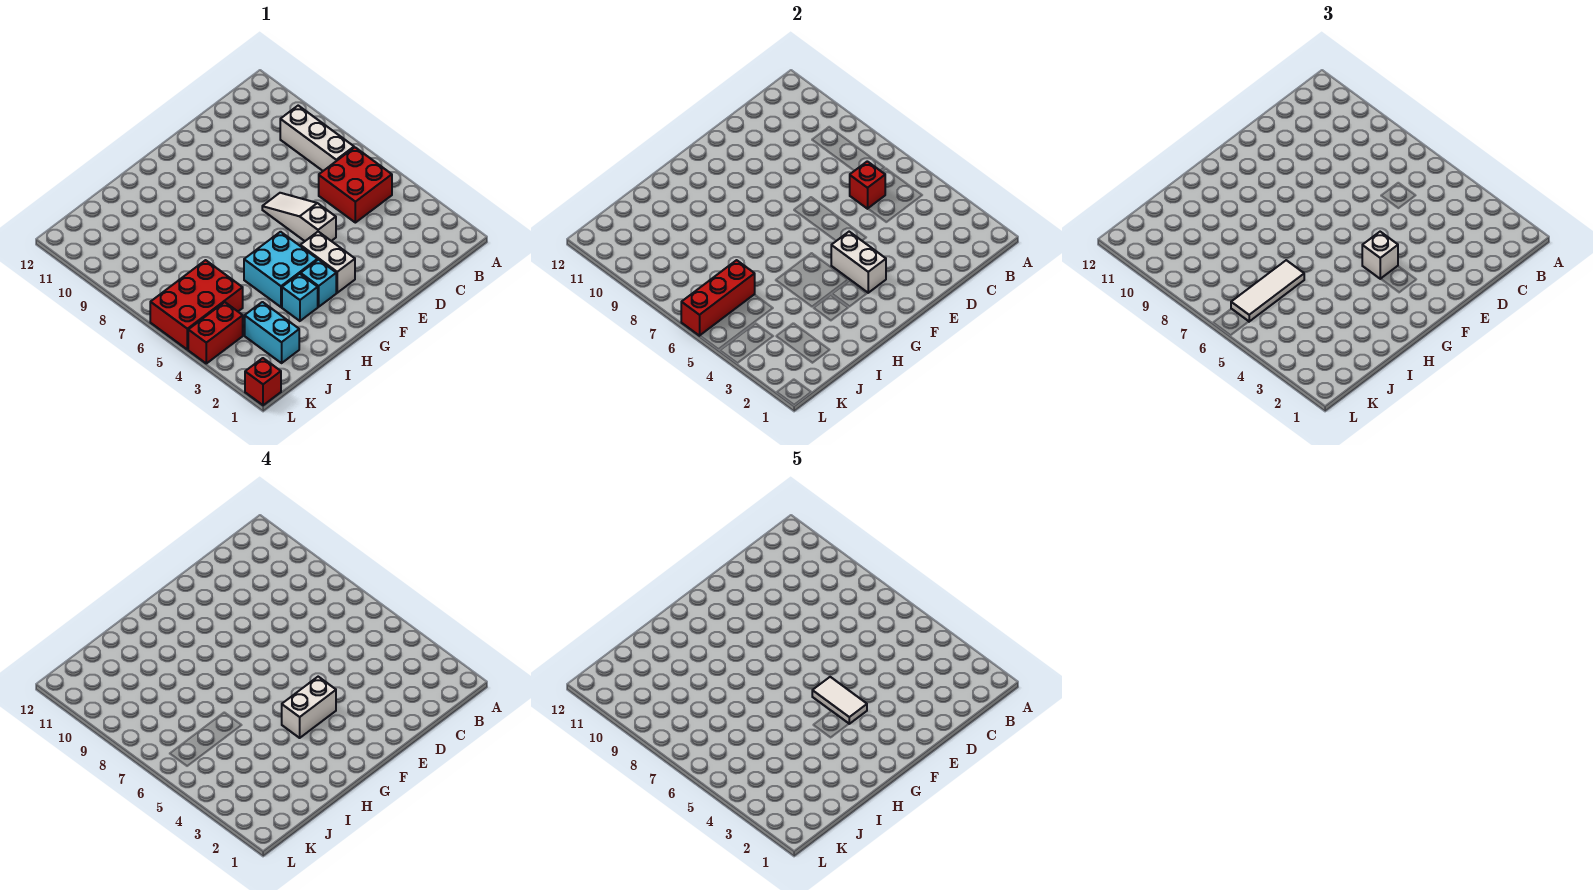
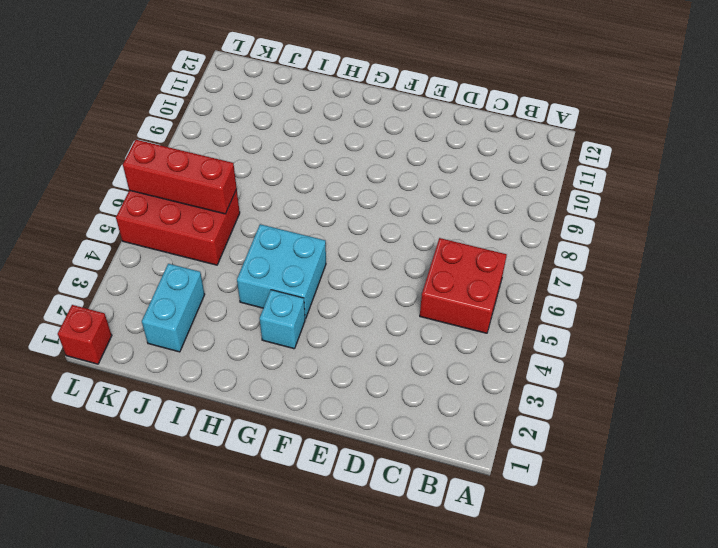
none -> white brick B7:B9 level 1
none -> white slope E5:E7 level 1 top 5
none -> white brick F3:F4 level 1

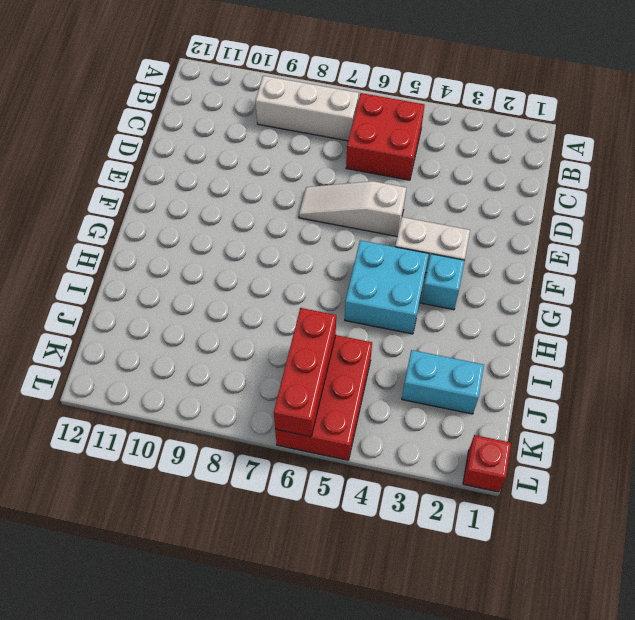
none -> cyan brick H3 level 1
none -> red brick K4:L4 level 1
none -> red brick C6 level 2

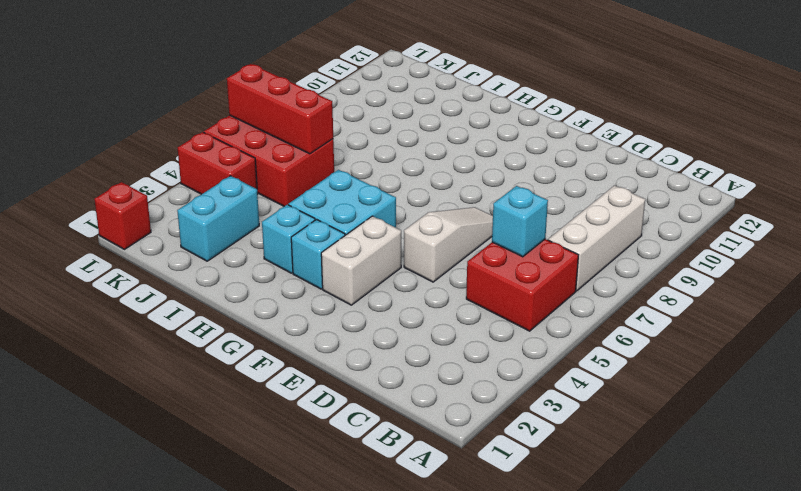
cyan brick C6 level 2 -> red brick C6 level 2
none -> white brick F3:F4 level 2
none -> white brick F4 level 3
none -> white tile I6:K6 level 3

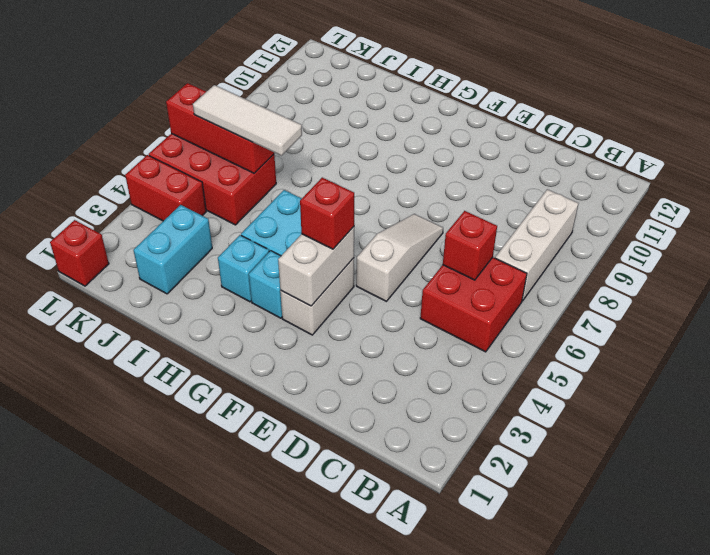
red brick F4 level 3 -> white brick F4 level 3
none -> white brick F4:G4 level 4
none -> white tile F4:F5 level 5

